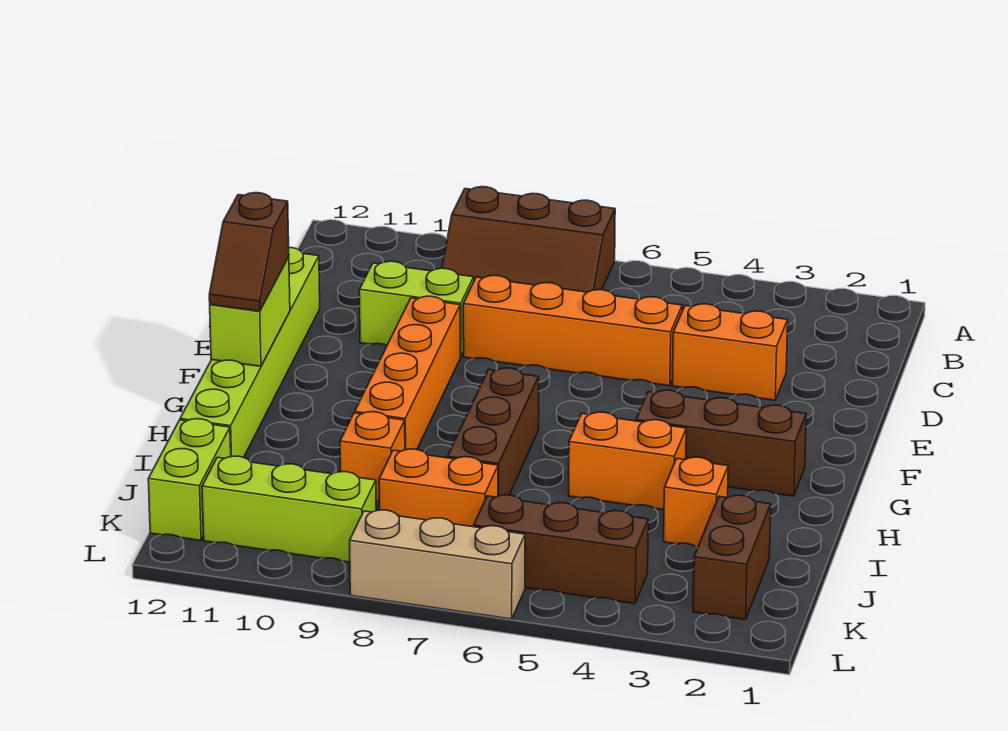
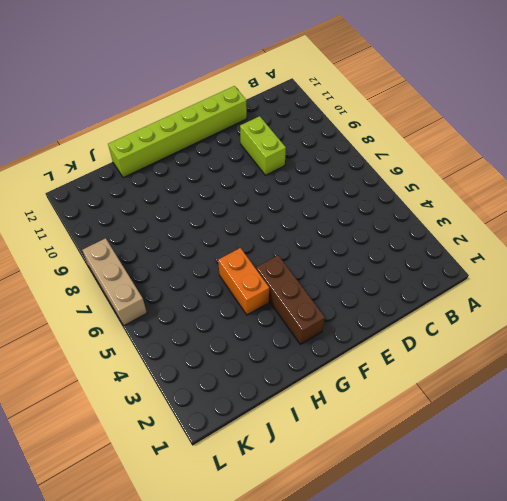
none -> brown slope A7:B9 level 1 top A
none -> orange brick D3:D4 level 1
none -> orange brick D5:D8 level 1

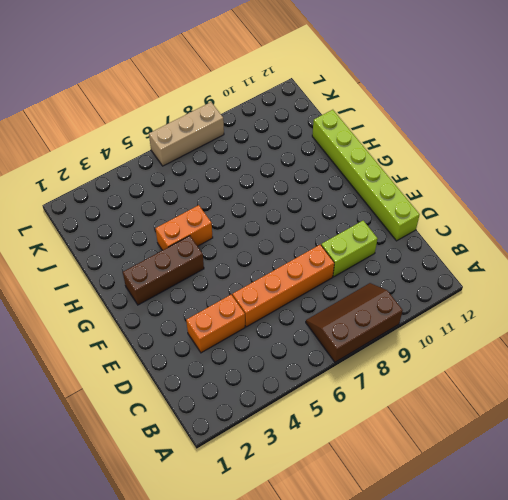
none -> orange brick E9:H9 level 1
none -> brown brick G7:I7 level 1
none -> orange brick I3 level 1

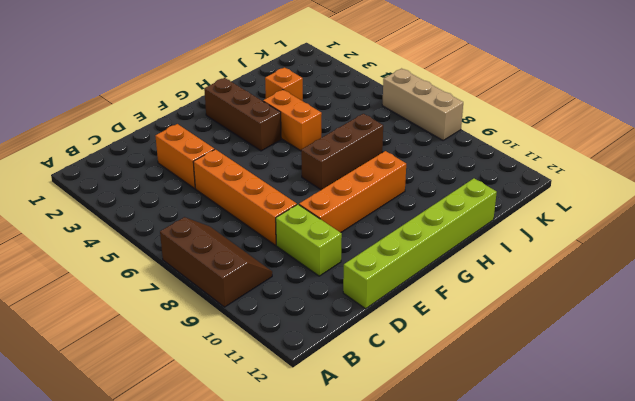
none -> orange brick I9 level 1
none -> brown brick J2:K2 level 1
none -> orange brick J7:J8 level 1

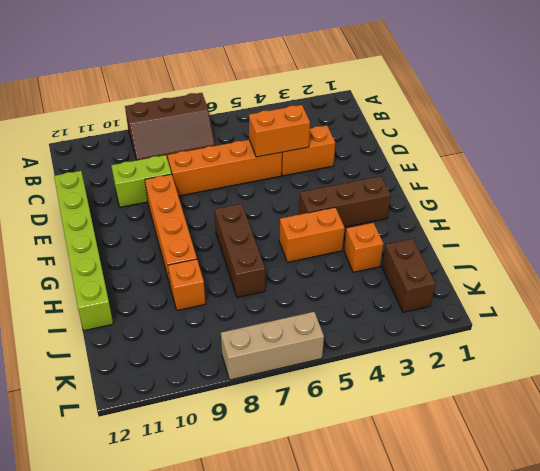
orange brick D4:D5 level 2 -> orange brick J7:J8 level 1
none -> lime brick J12:K12 level 1
none -> brown brick K4:K6 level 1
none -> lime brick K9:K11 level 1

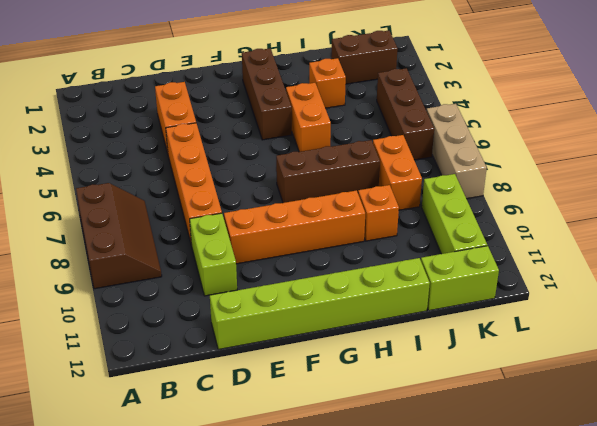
none -> lime brick F12:G12 level 2
none -> brown slope F12:G12 level 3 top F

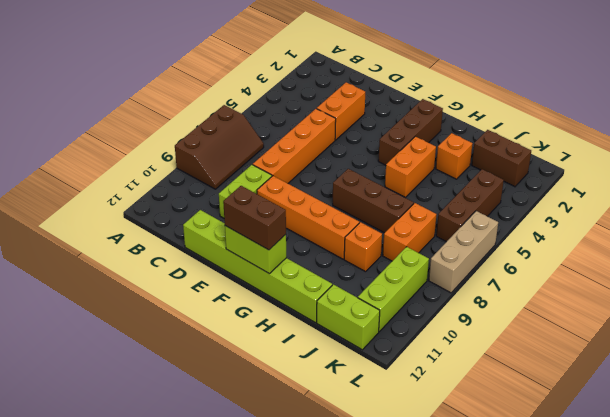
brown brick F12:G12 level 3 -> brown slope F12:G12 level 3 top F

